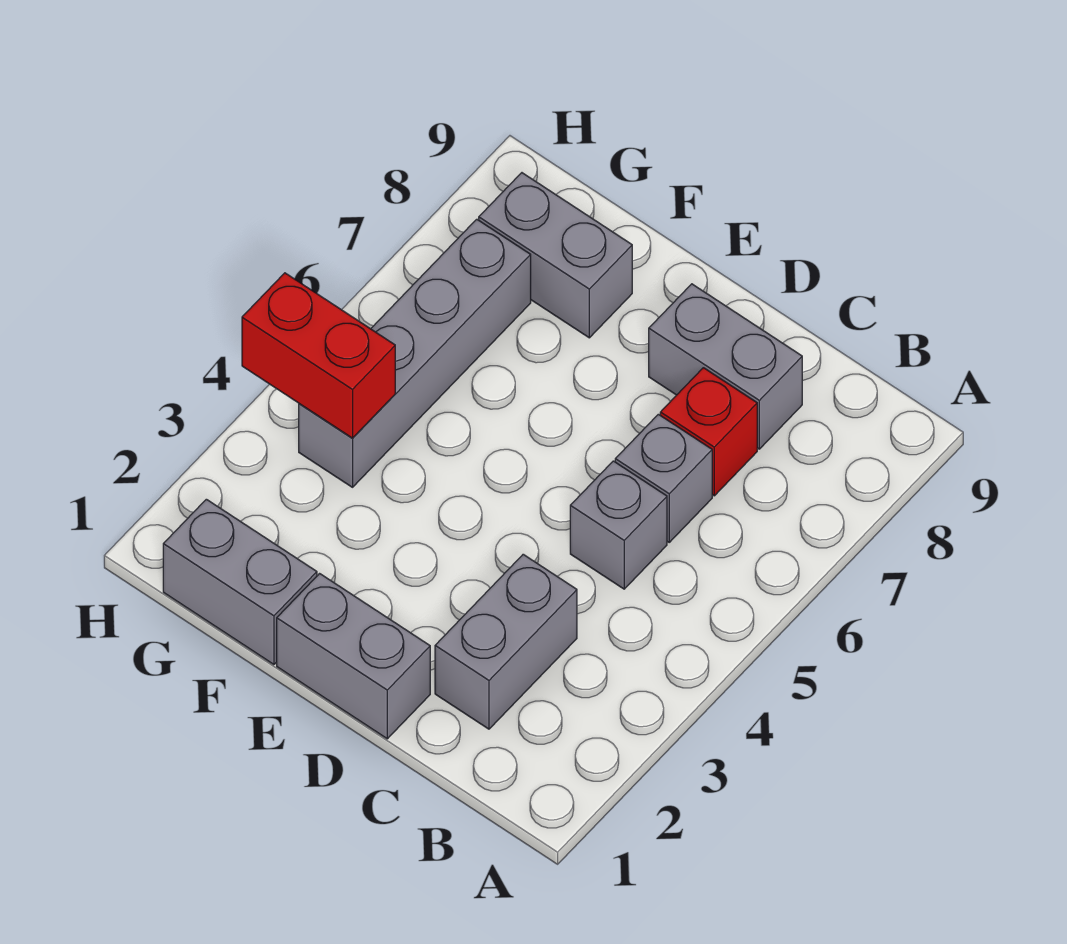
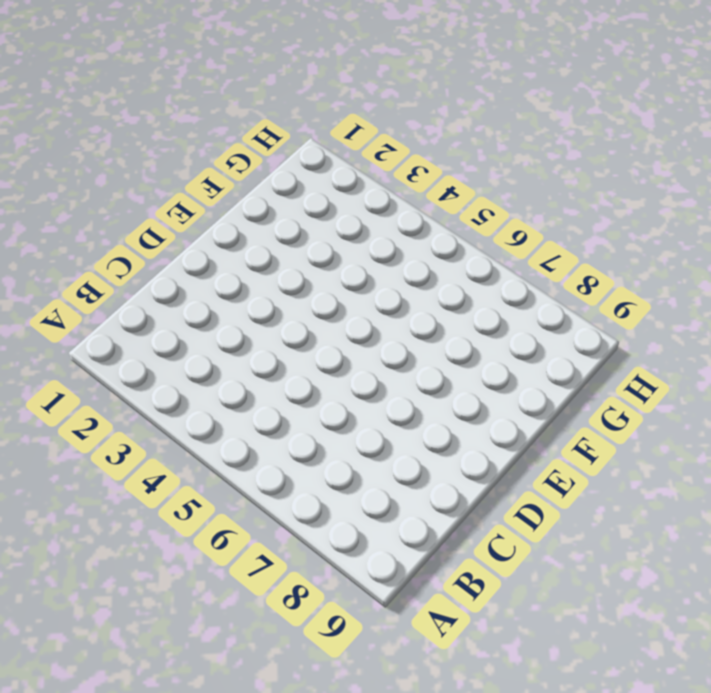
none -> grey brick C2:C3 level 1
none -> grey brick C5 level 1

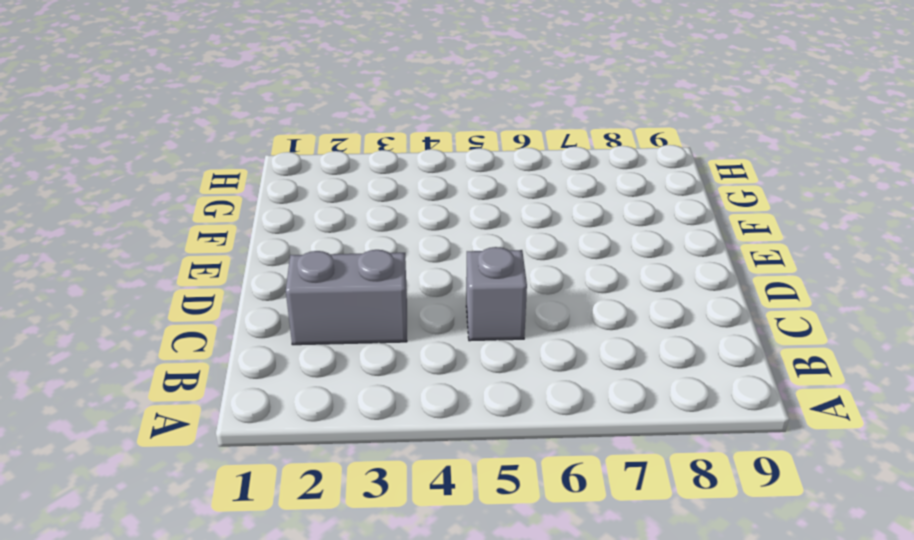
none -> grey brick C6 level 1
none -> red brick C7 level 1

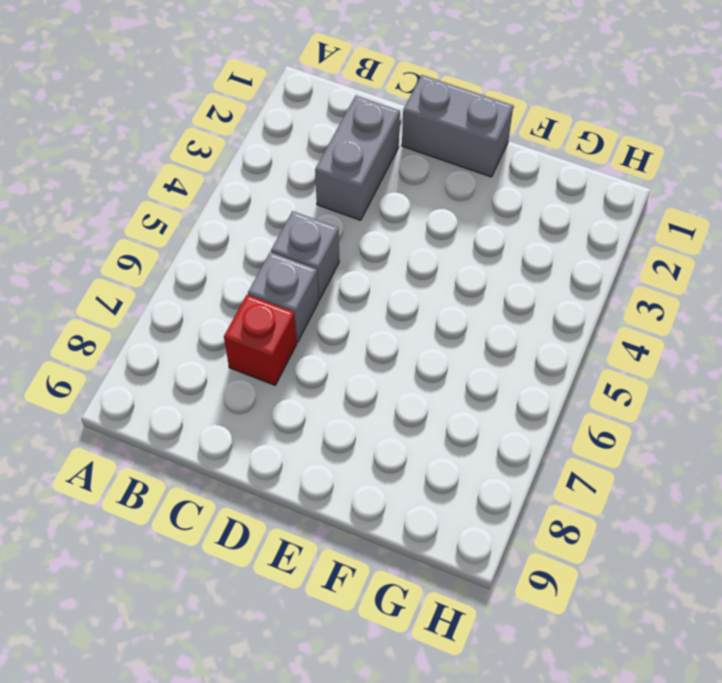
none -> grey brick C8:D8 level 1
none -> grey brick F1:G1 level 1

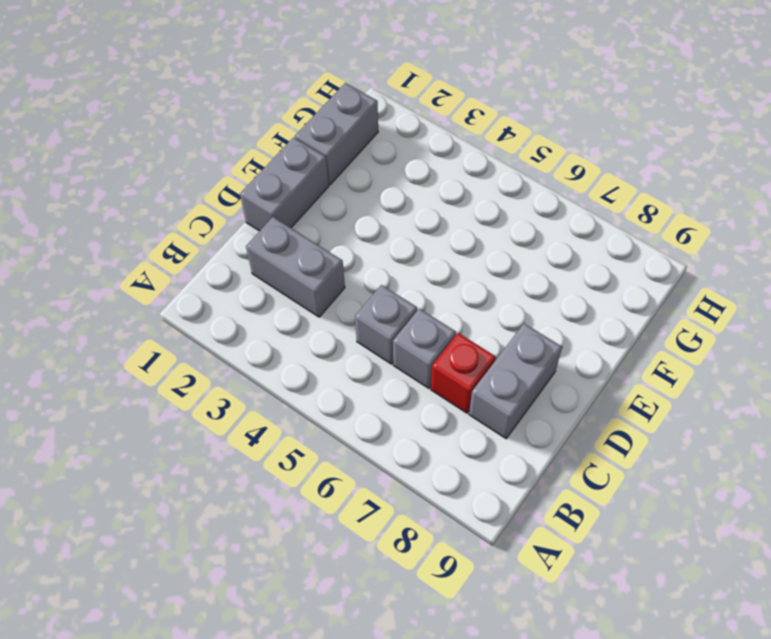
none -> grey brick F8:G8 level 1
none -> grey brick G4:G7 level 1

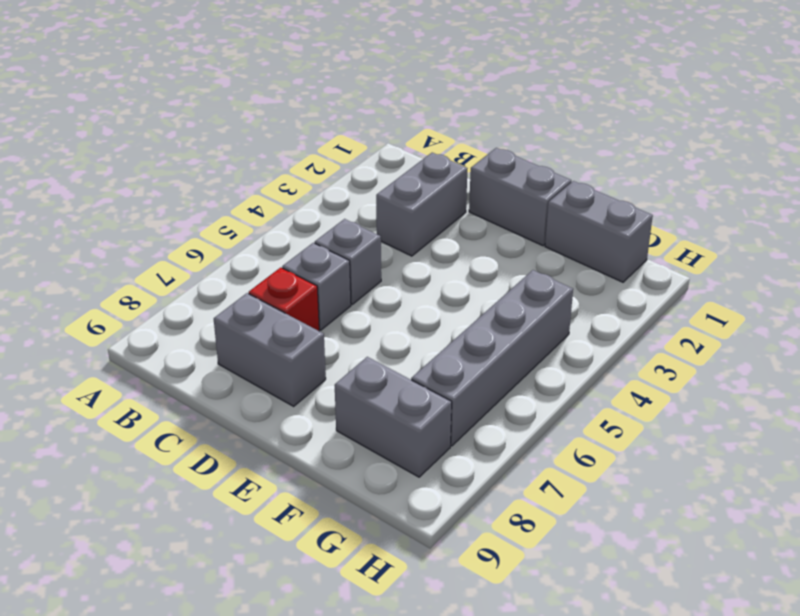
none -> red brick G4:H4 level 2

